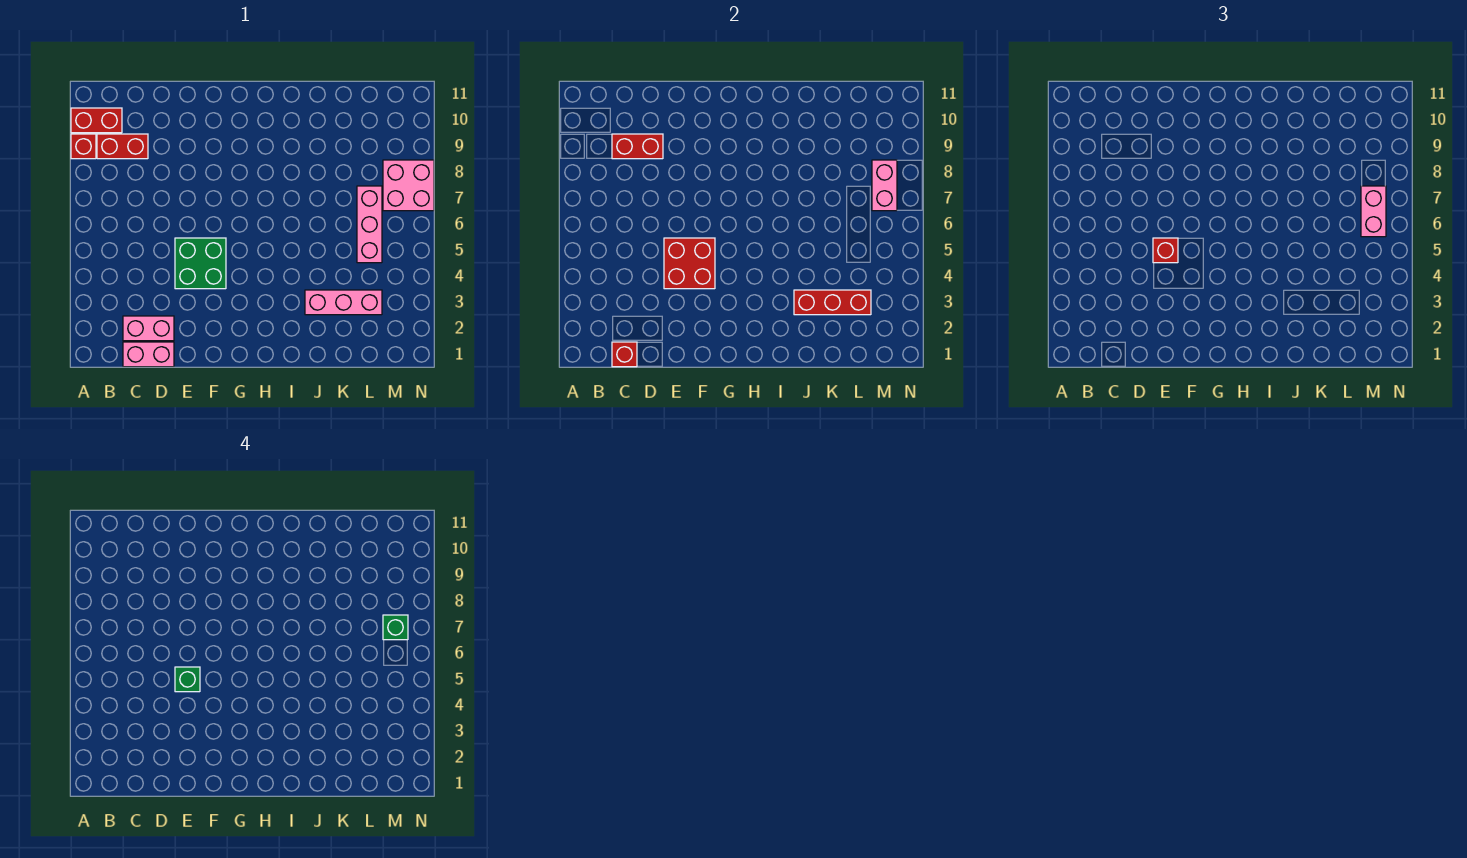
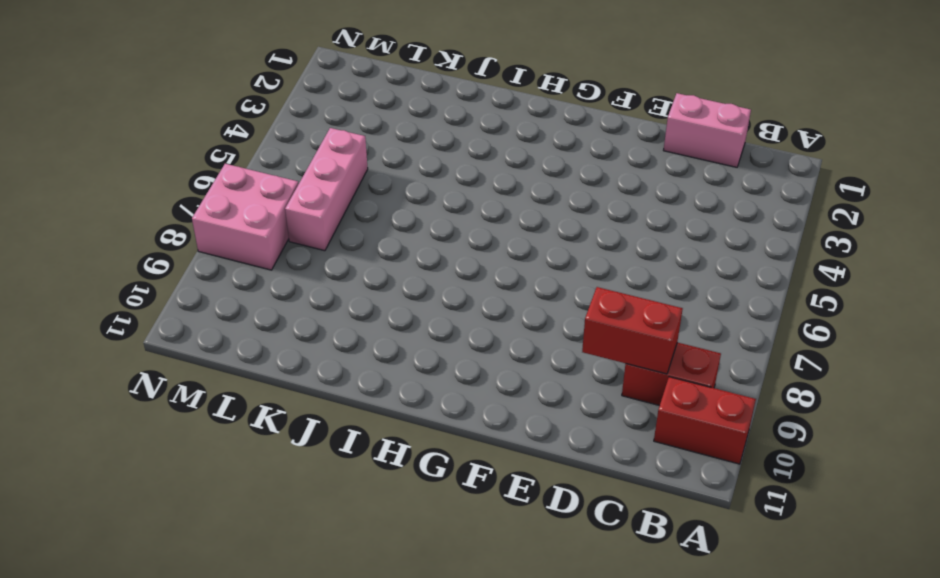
none -> red brick A9 level 1
none -> pink brick C2:D2 level 1
none -> green brick E4:F5 level 1

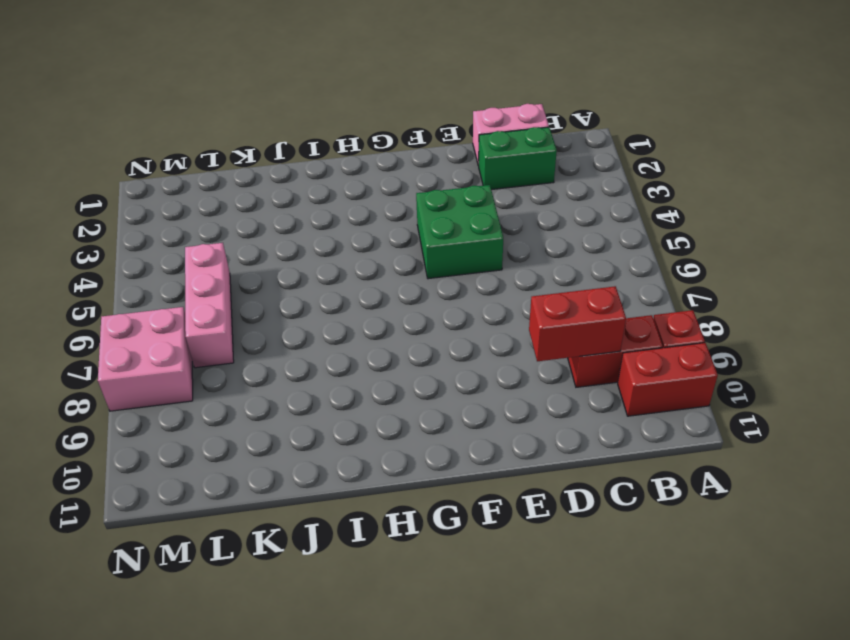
green brick C2:D2 level 1 -> pink brick C2:D2 level 1
none -> pink brick J3:L3 level 1
none -> red brick C1 level 2
none -> red brick E4:F5 level 2

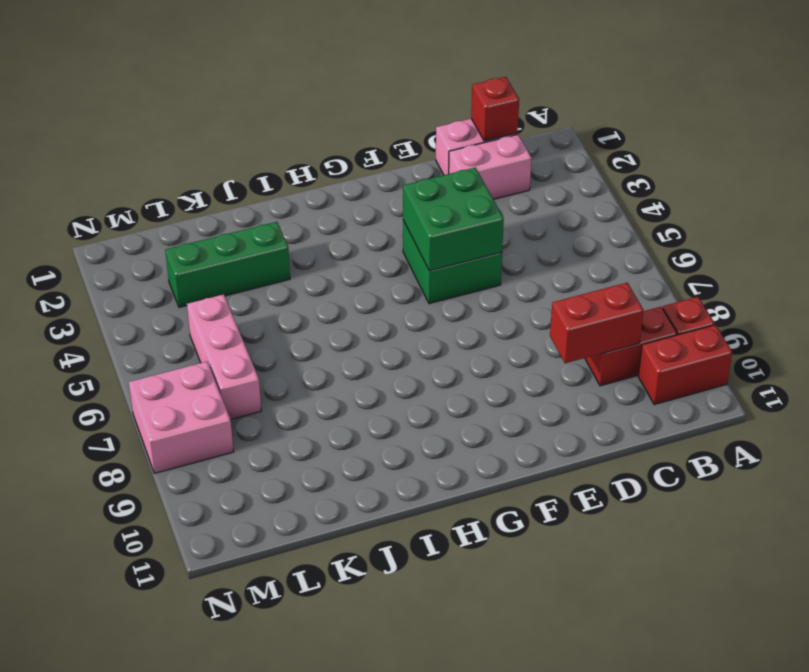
green brick E4:F5 level 2 -> red brick E4:F5 level 2
green brick J3:L3 level 1 -> pink brick J3:L3 level 1
none -> red brick J3:L3 level 2
none -> pink brick M7:M8 level 2
none -> red brick E5 level 3

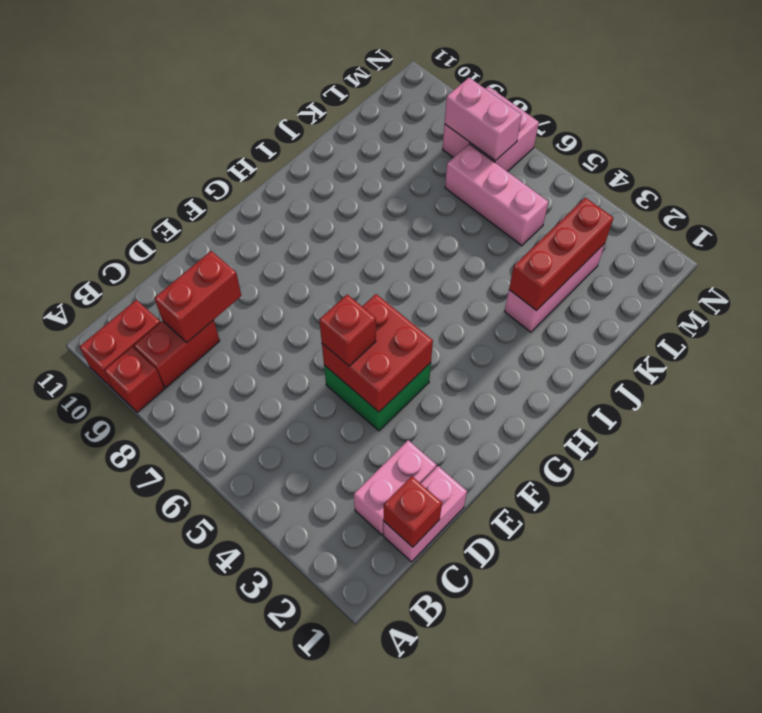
none -> pink brick M6:M7 level 3
none -> green brick E5 level 4
none -> green brick M7 level 4

